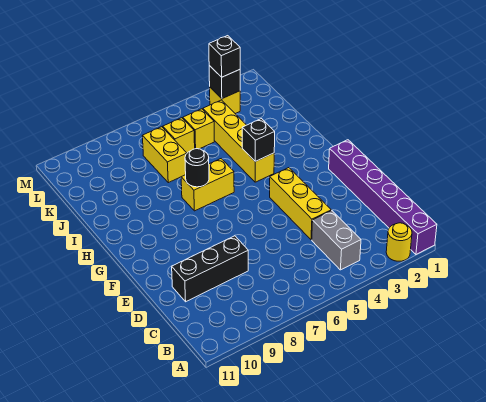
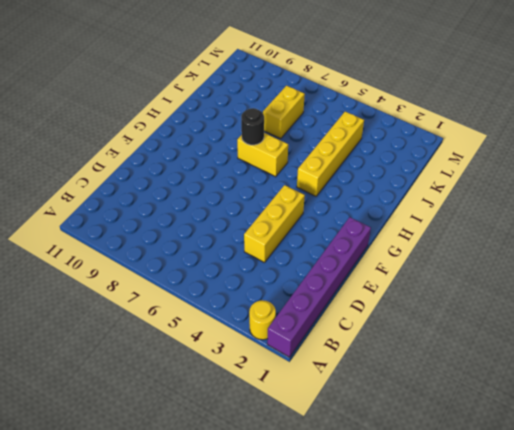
none -> grey brick B4:C4 level 1
none -> black brick D8:D10 level 1
none -> yellow brick K5 level 1

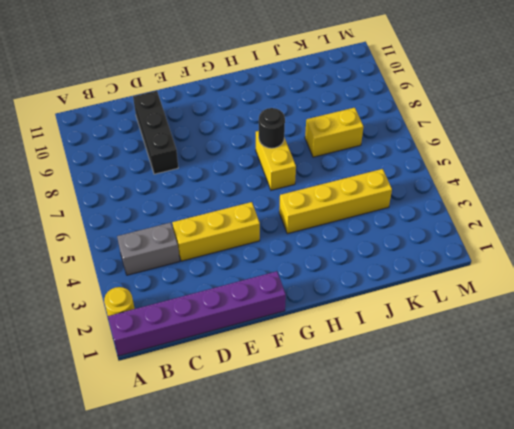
none -> yellow brick K5 level 1
none -> yellow brick K6 level 1
none -> yellow brick L3 level 1

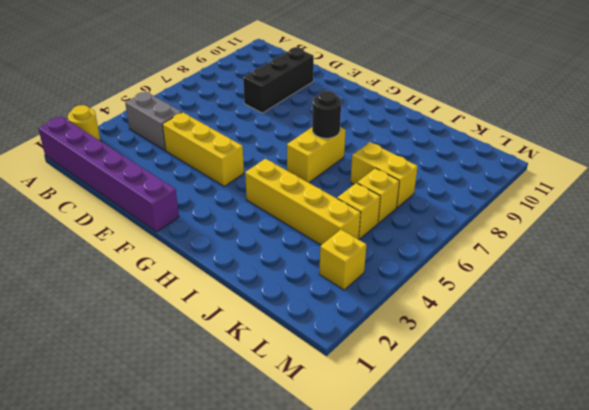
none -> black brick H4 level 2
none -> black brick L3 level 2
none -> black brick L3 level 3

